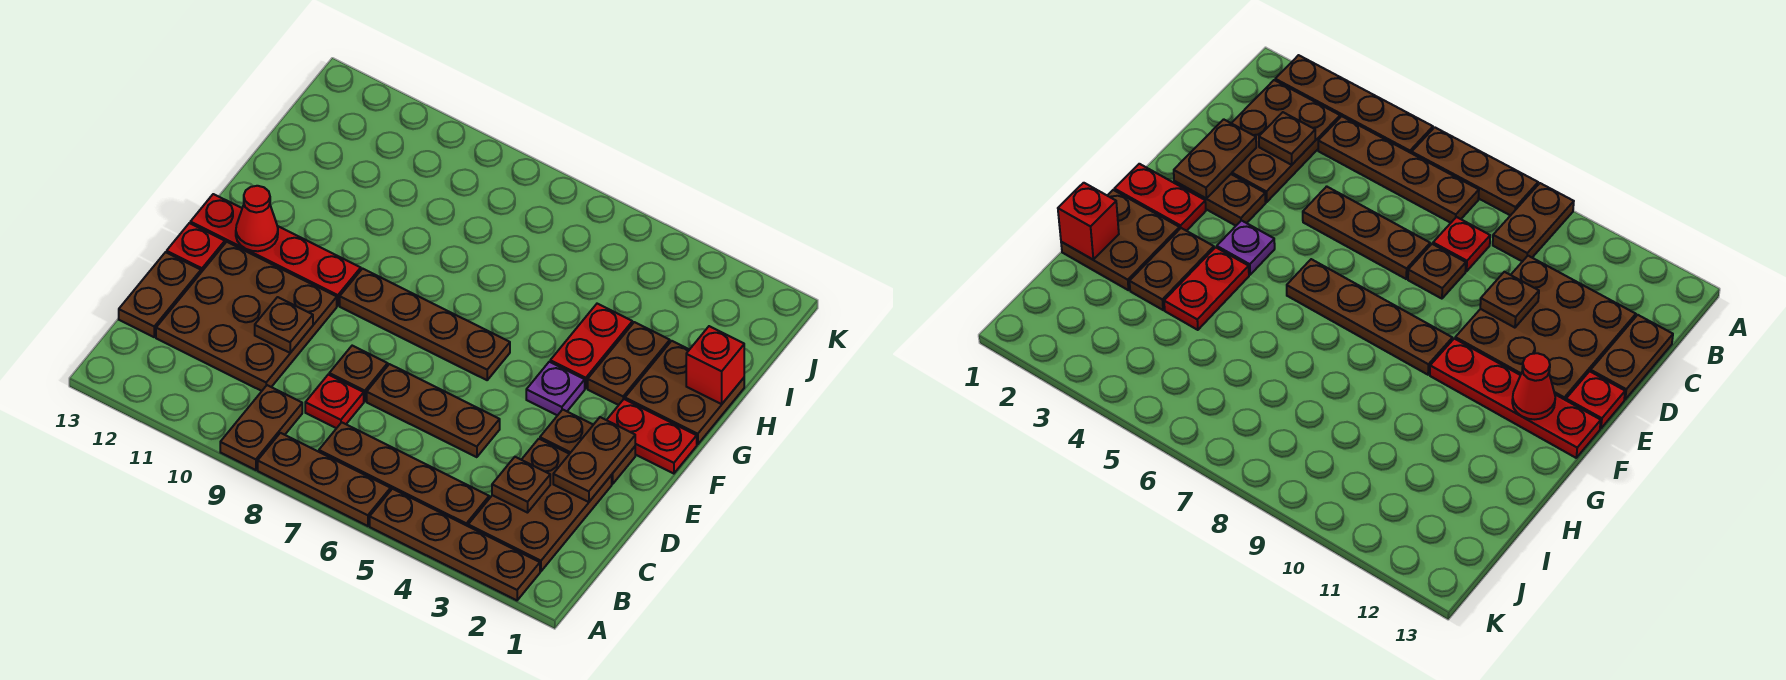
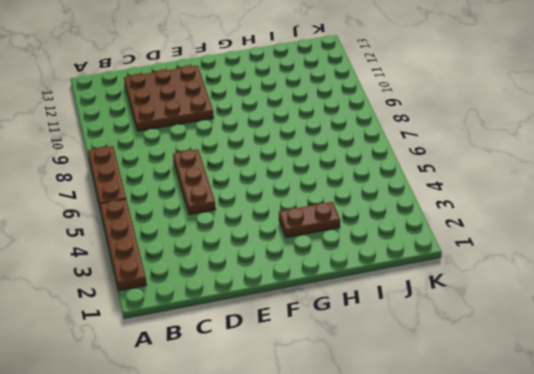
none -> brown plate A9:B9 level 1
none -> brown plate B2:D3 level 1
none -> brown plate B4:B7 level 1

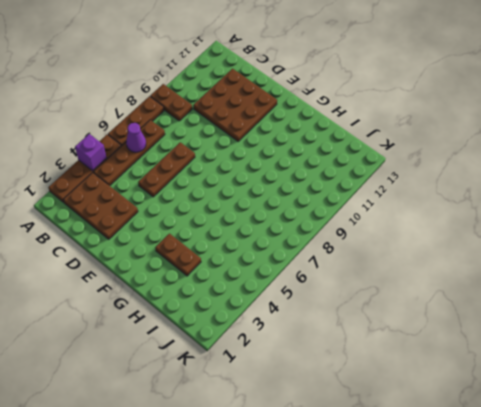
purple brick A4 level 2 -> none
purple cone B6 level 2 -> none
none -> red plate C8 level 1
none -> brown plate C13:D13 level 1
none -> brown plate D8 level 1

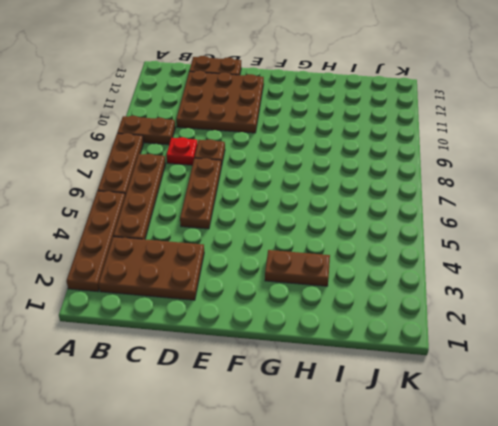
none -> brown plate E2:E3 level 1
none -> red plate E13 level 1
none -> red plate F1:F2 level 1

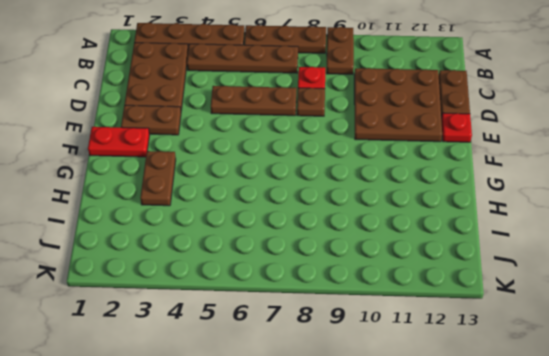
none -> purple plate F4 level 1
none -> brown plate F6:F9 level 1
none -> red plate F10:F13 level 1

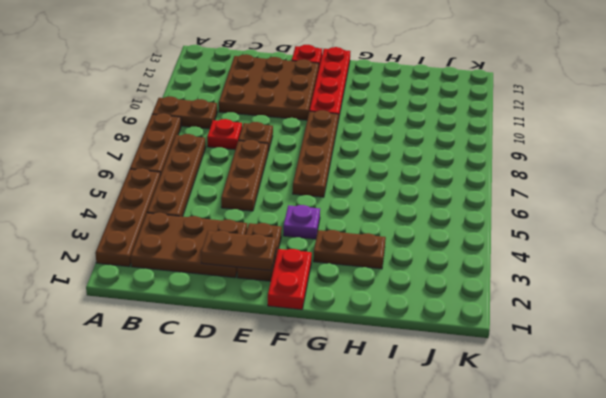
none -> brown plate C13:D13 level 1
none -> brown plate G1:H2 level 1
none -> red plate G4:H4 level 1

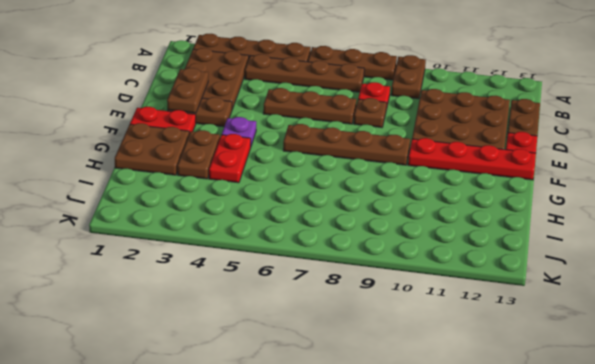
none -> brown plate C3 level 2
none -> brown plate D10 level 2
none -> red cone F12 level 2

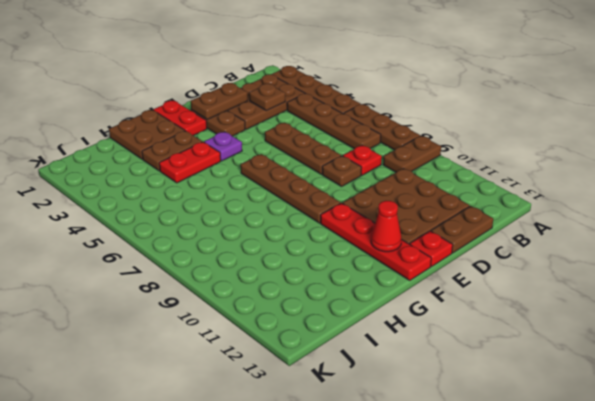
none -> brown plate D10 level 2
none -> red brick H1 level 2

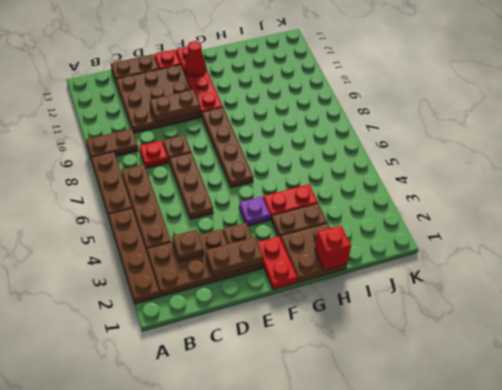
brown plate D10:E10 level 2 -> brown plate D10 level 2

